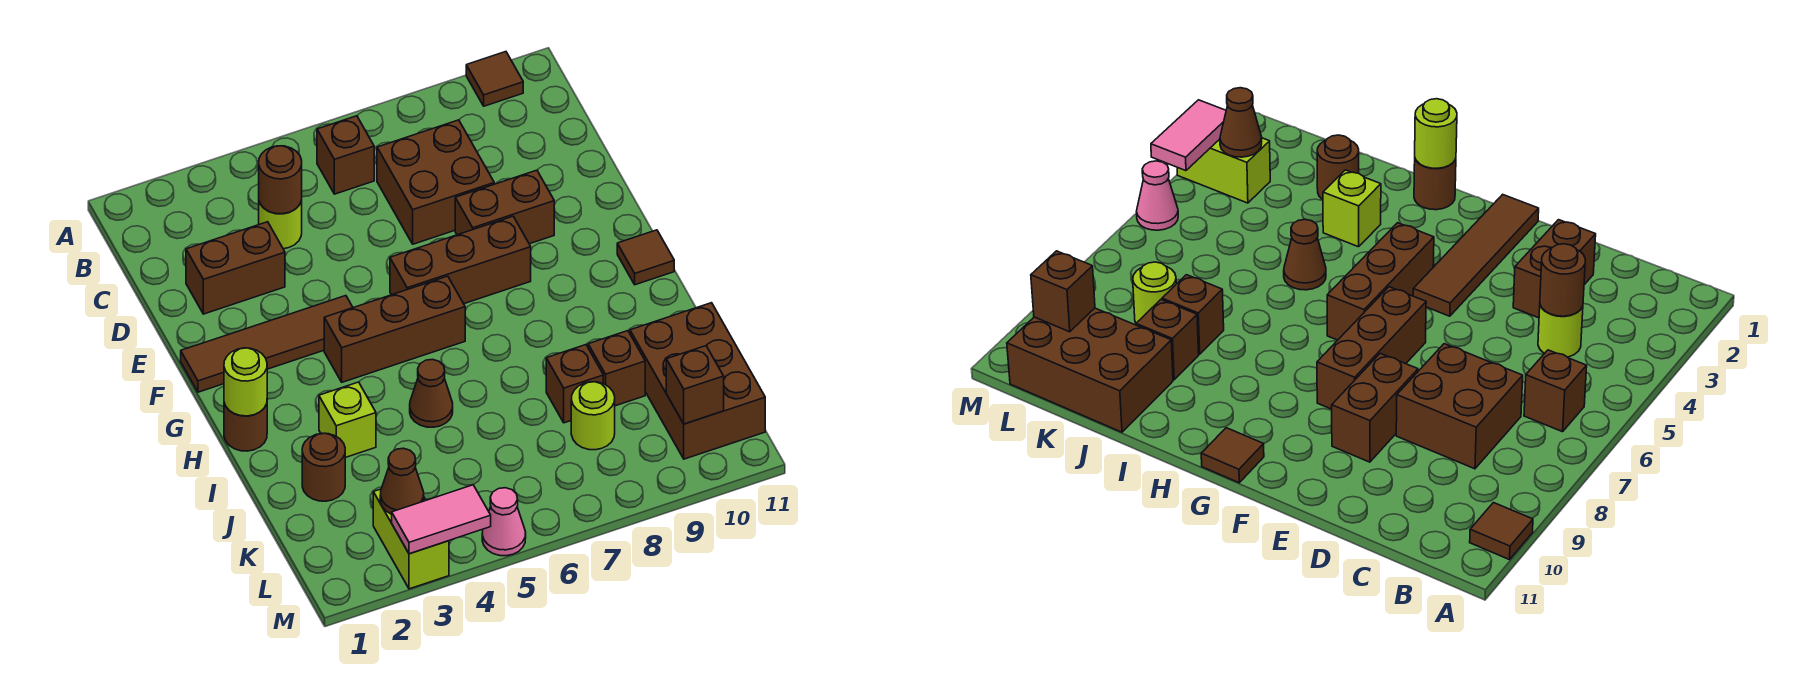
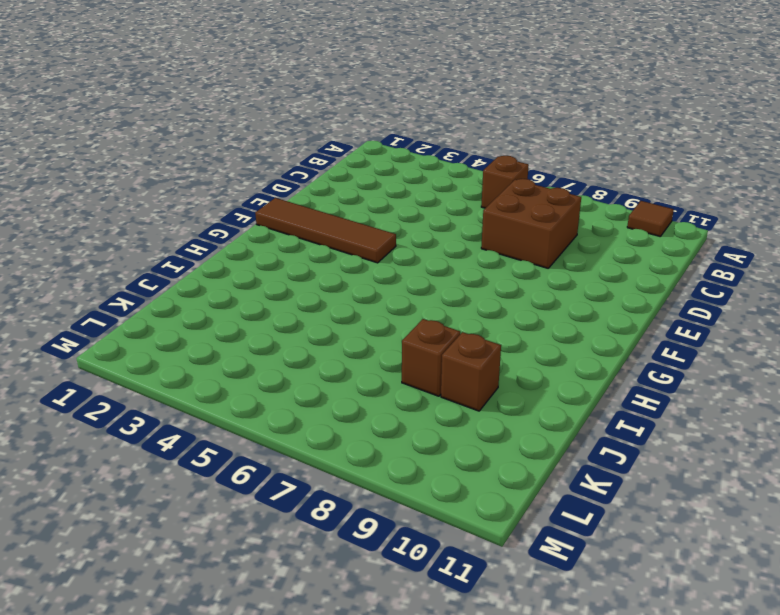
none -> lime round brick C4 level 1
none -> brown brick D2:D3 level 1
none -> brown brick E8:E9 level 1

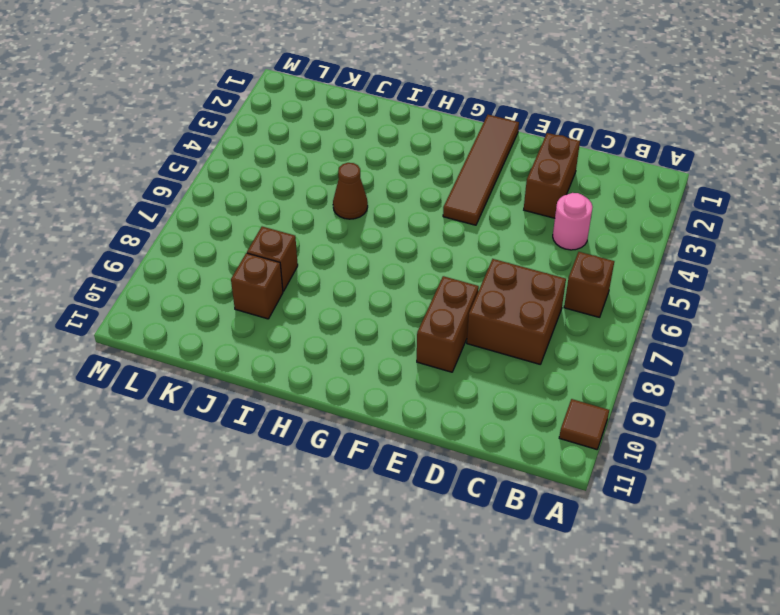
pink round brick C4 level 1 -> lime round brick C4 level 1
none -> brown brick F6:F8 level 1
none -> brown brick G4:G6 level 1
none -> brown tile G11 level 1

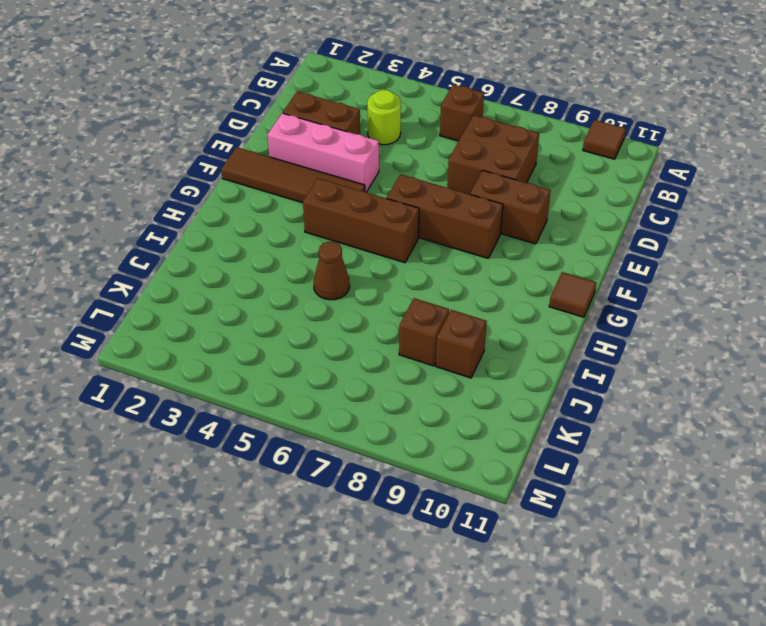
pink brick E2:E4 level 1 -> none
none -> brown round brick H1 level 1
none -> lime brick I3 level 1
none -> brown round brick J2 level 1

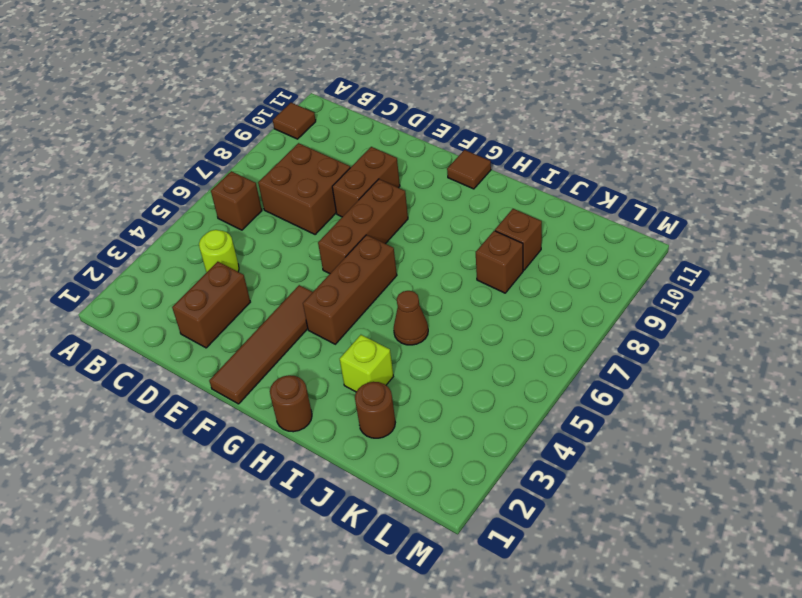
none -> brown brick J10:L11 level 1
none -> lime round brick K8 level 1
none -> lime brick L3:M3 level 1

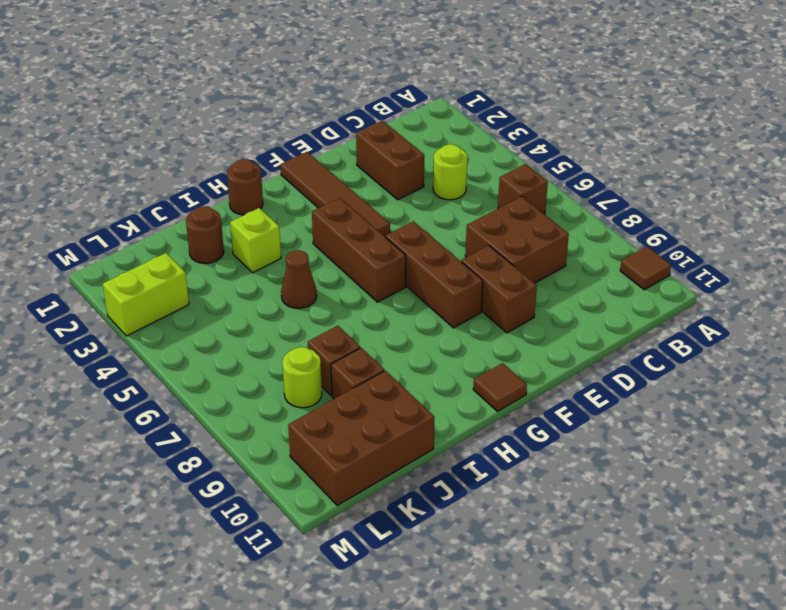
none -> pink cone M5 level 1
none -> brown round brick C4 level 2
none -> lime round brick H1 level 2

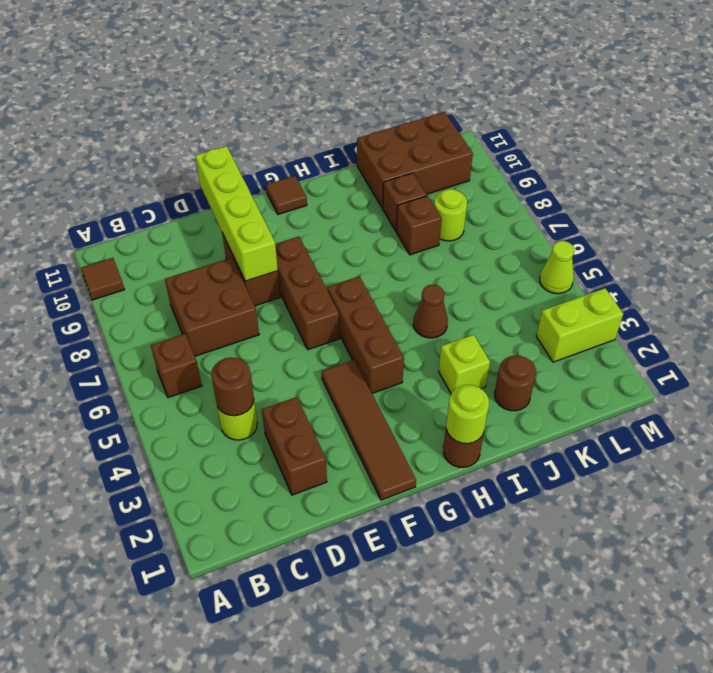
lime brick E8:E11 level 2 -> none
lime cone M5 level 1 -> pink cone M5 level 1
none -> brown cone L3 level 2
none -> brown brick L10 level 2
none -> pink tile M3:M4 level 2

